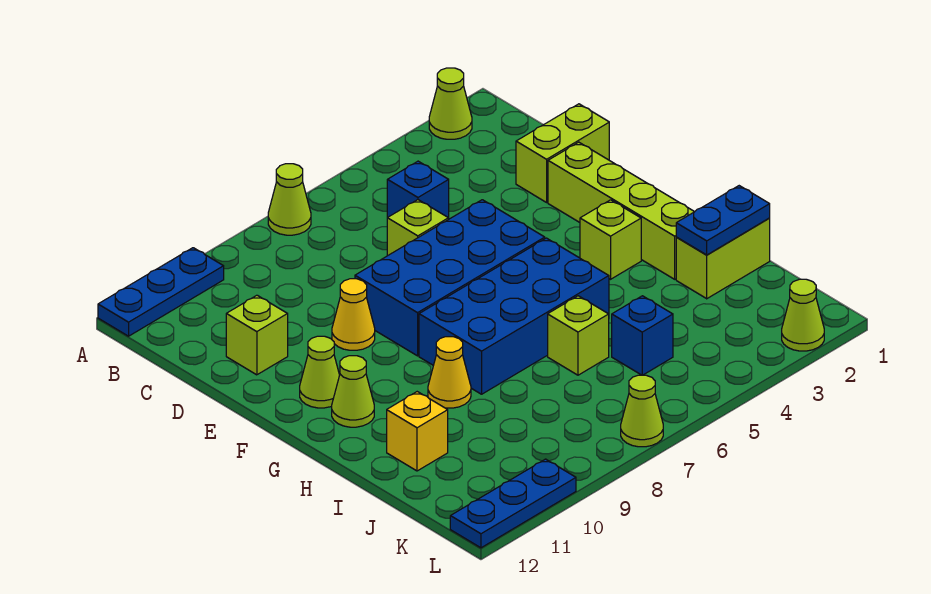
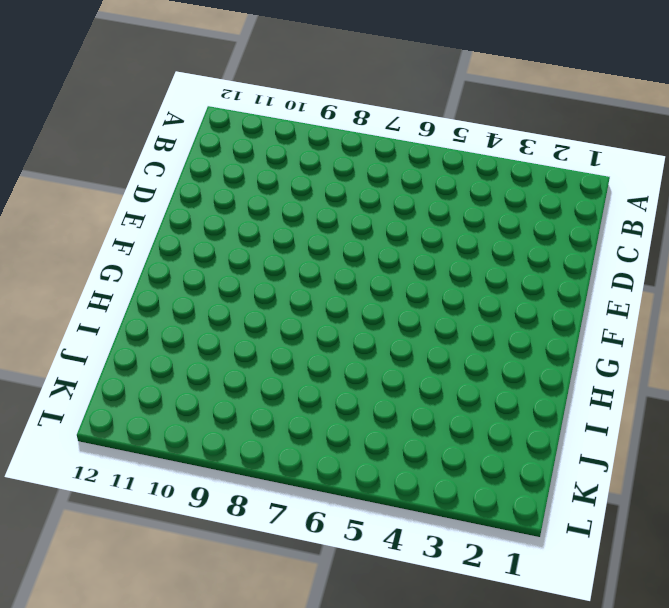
none -> lime cone A2 level 1
none -> lime cone A7 level 1
none -> blue plate A10:A12 level 1

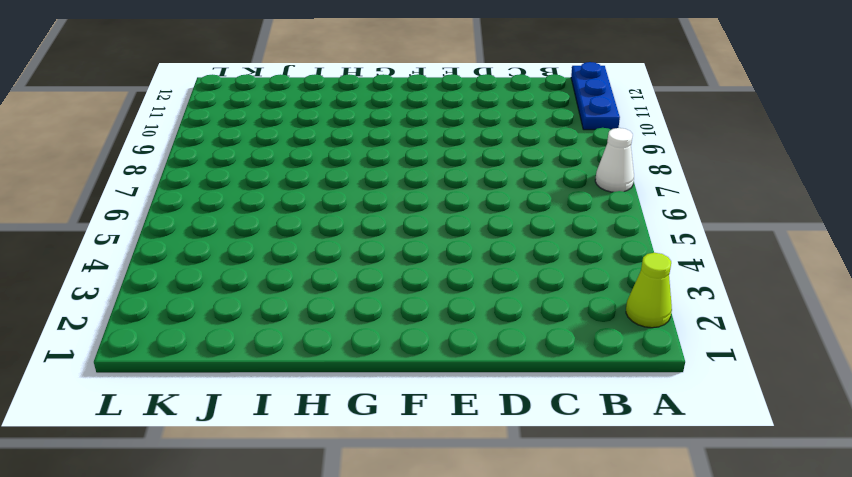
white cone A7 level 1 -> lime cone A7 level 1
none -> blue brick C5 level 1
none -> lime brick D1:D2 level 1
none -> lime brick D6 level 1

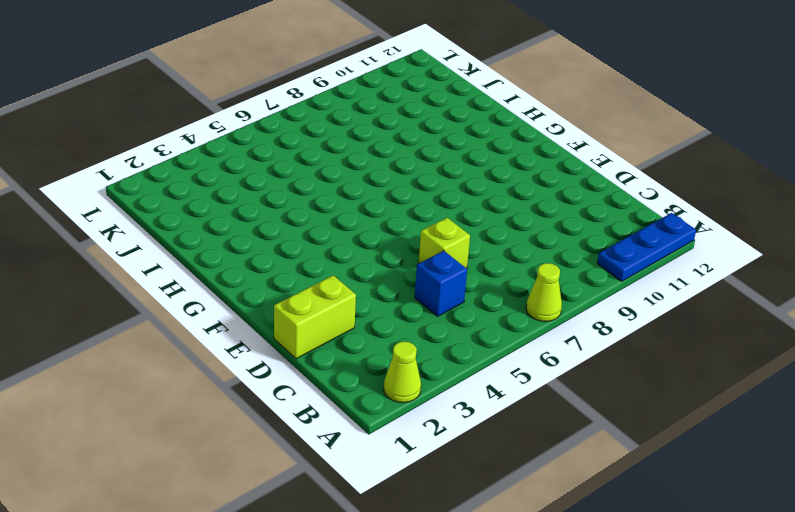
none -> lime brick D11 level 1
none -> lime brick E2:H2 level 1
none -> blue brick E5:F8 level 1

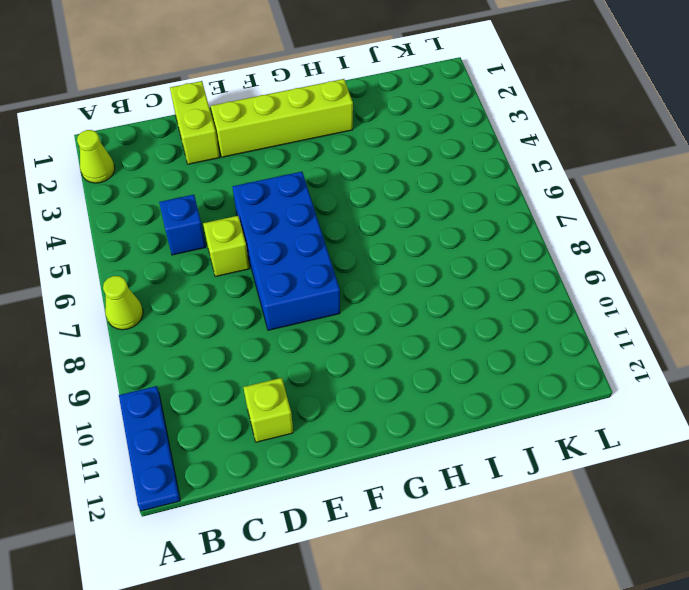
none -> yellow cone E9 level 1
none -> lime cone F11 level 1
none -> lime brick G3 level 1

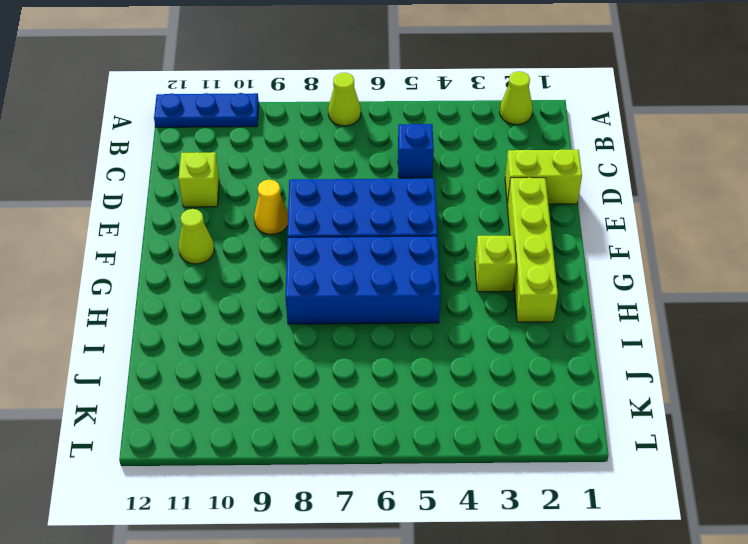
none -> lime brick D6 level 1
none -> lime cone G11 level 1
none -> yellow cone H9 level 1

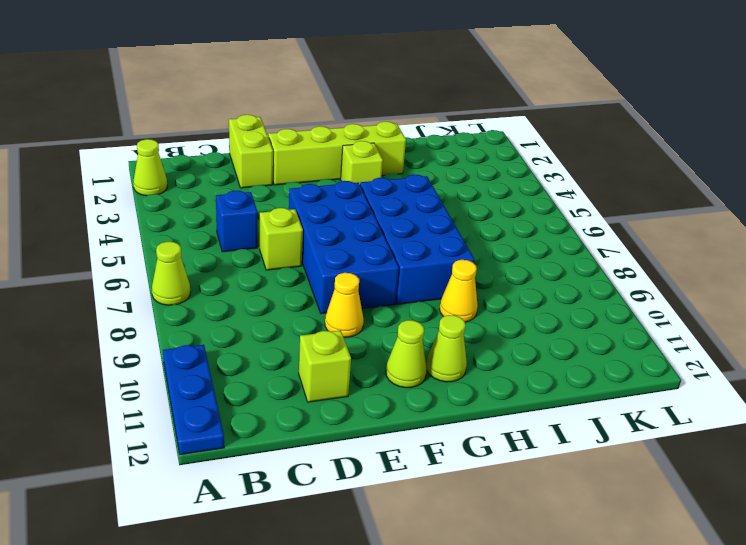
none -> lime brick I1:I2 level 1
none -> lime brick I6 level 1
none -> yellow brick I11 level 1

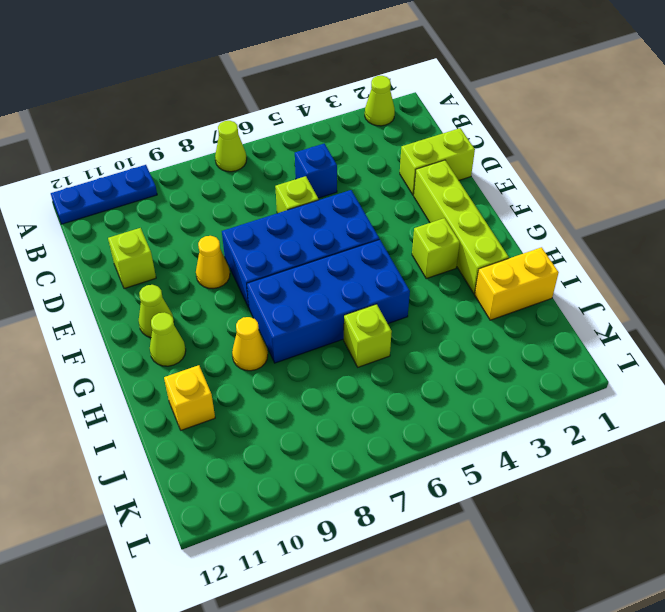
yellow brick I1:I2 level 1 -> lime brick I1:I2 level 1
none -> blue brick J5 level 1
none -> lime cone L2 level 1
none -> lime cone L7 level 1

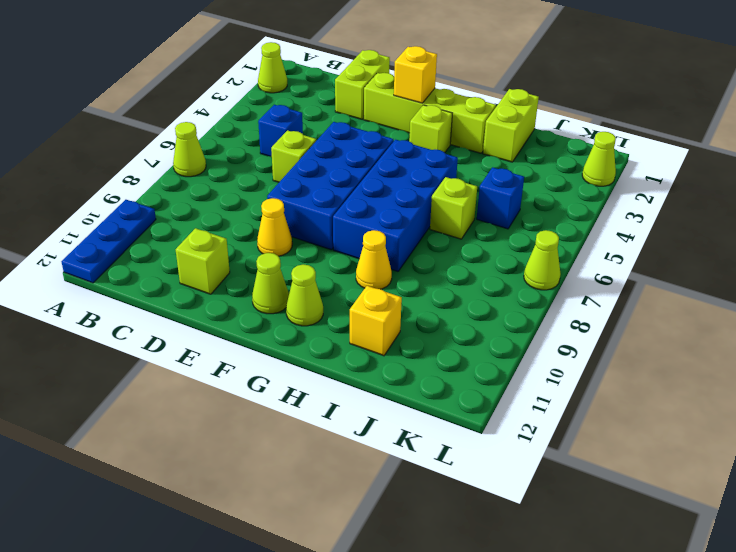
yellow brick F2 level 2 -> none
none -> blue plate L10:L12 level 1
none -> blue plate I1:I2 level 2

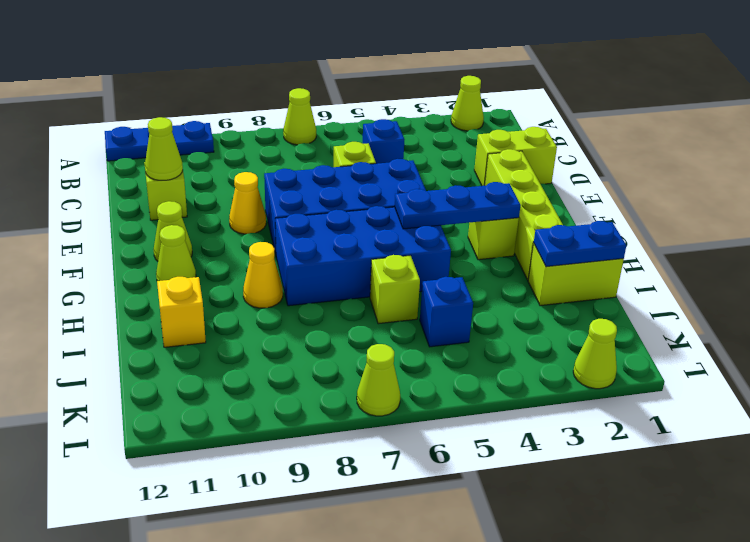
lime cone D11 level 2 -> none
blue plate G3:G5 level 2 -> blue plate L10:L12 level 1

